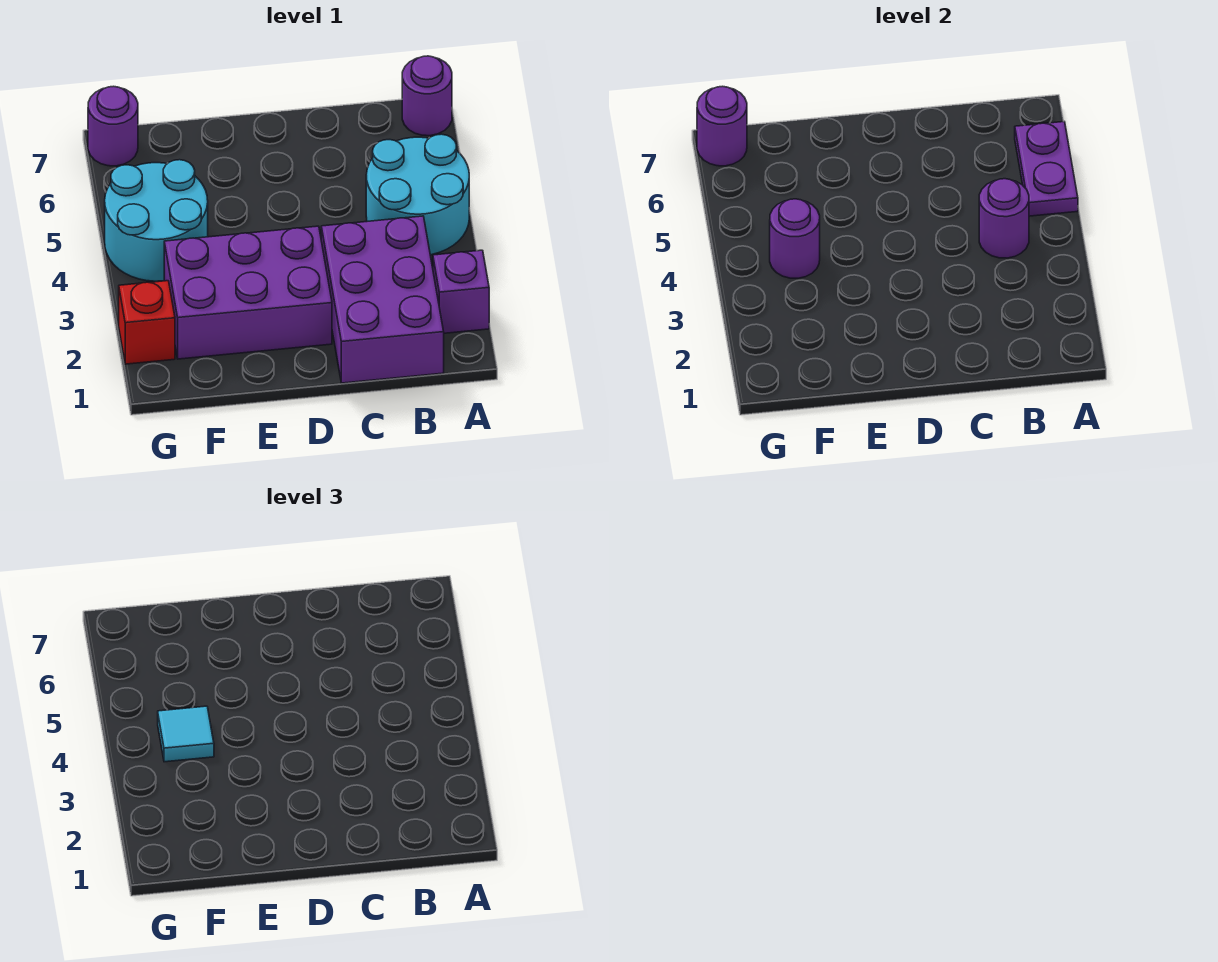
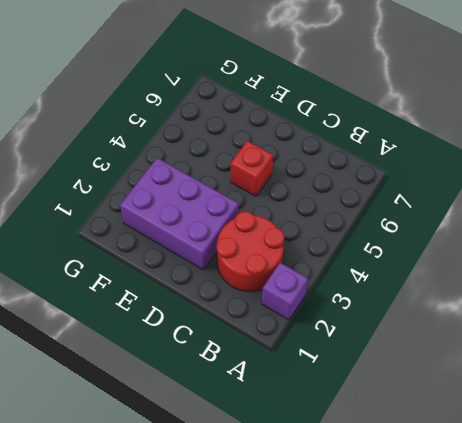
red round brick B2:C3 level 1 -> purple brick B1:C3 level 1
red brick D5 level 1 -> red brick G2 level 1
none -> cyan round brick A4:B5 level 1
none -> purple round brick A7 level 1
none -> cyan round brick F4:G5 level 1

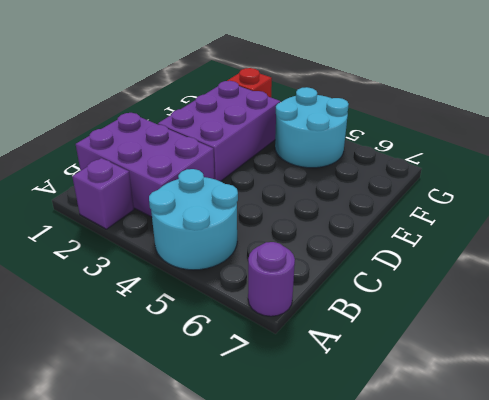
none -> purple round brick G7 level 1
none -> purple plate A5:A6 level 2
none -> purple round brick B4 level 2

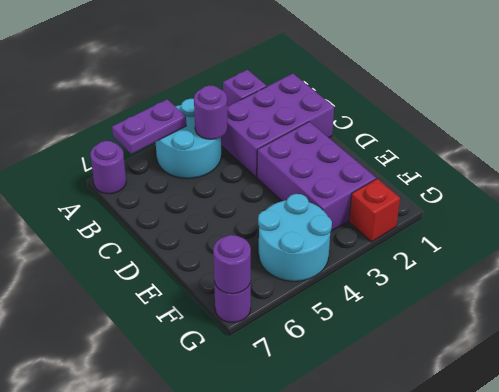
none -> purple round brick F4 level 2
none -> cyan tile F4 level 3

